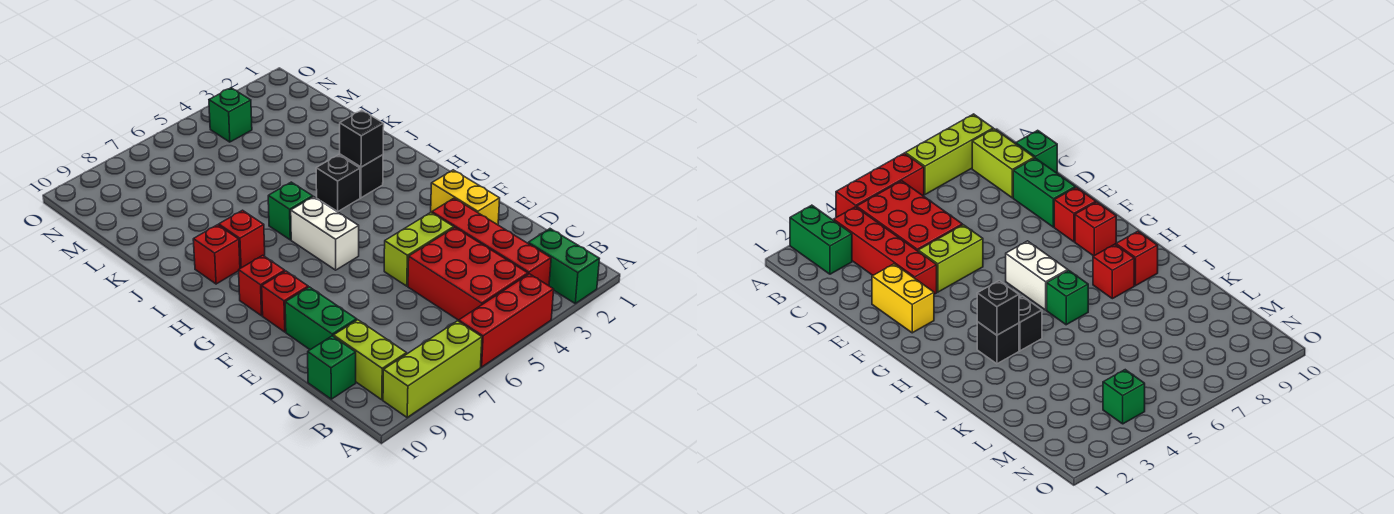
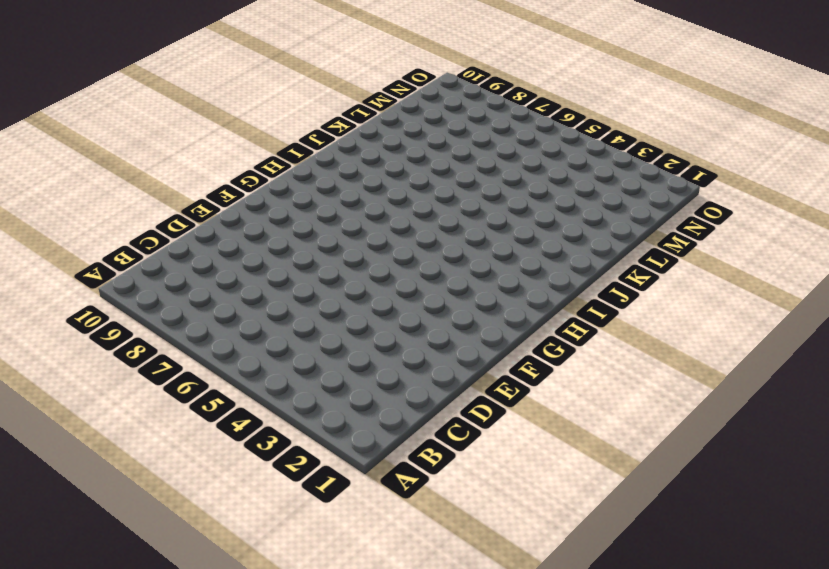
none -> green brick A2:B2 level 1
none -> red brick A4:A6 level 1
none -> lime brick A7:A9 level 1

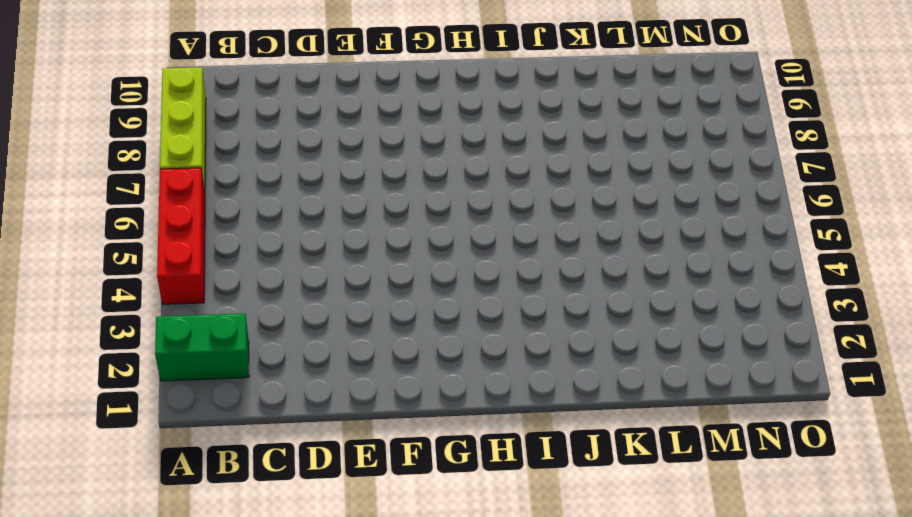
none -> red brick B3:E3 level 1
none -> red brick B4:D5 level 1
none -> lime brick B9:C9 level 1

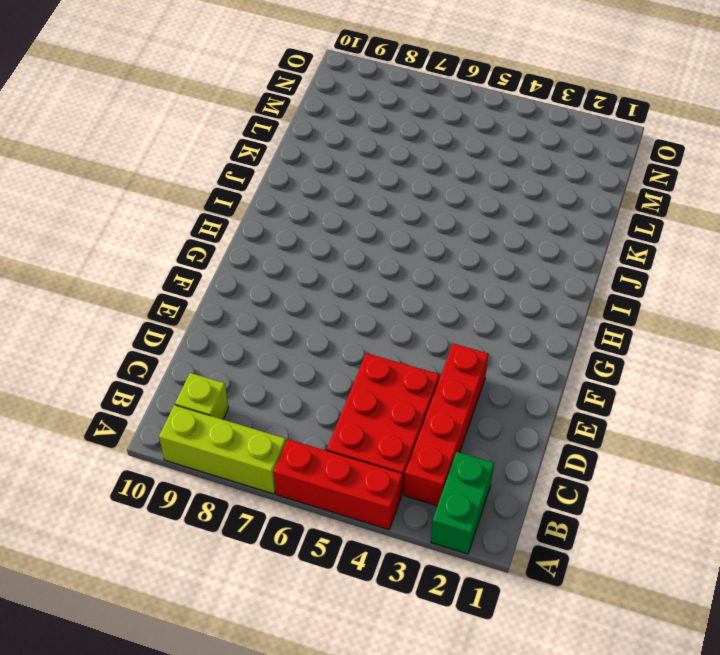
lime brick B9 level 1 -> lime brick B9:C9 level 1
none -> green brick C10 level 1
none -> green brick D9:E9 level 1
none -> yellow brick E2:F2 level 1

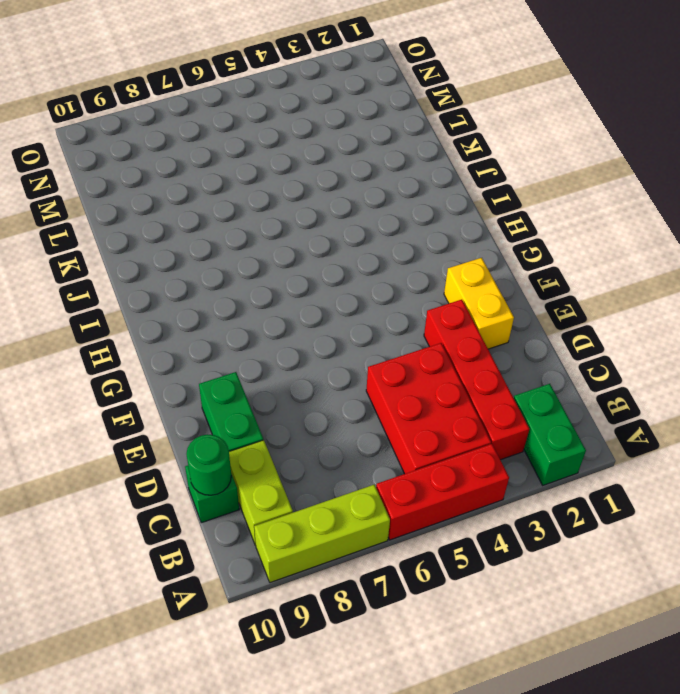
green round brick C10 level 2 -> none
none -> lime brick E4:E5 level 1
none -> red brick F9 level 1
none -> white brick G6:H6 level 1

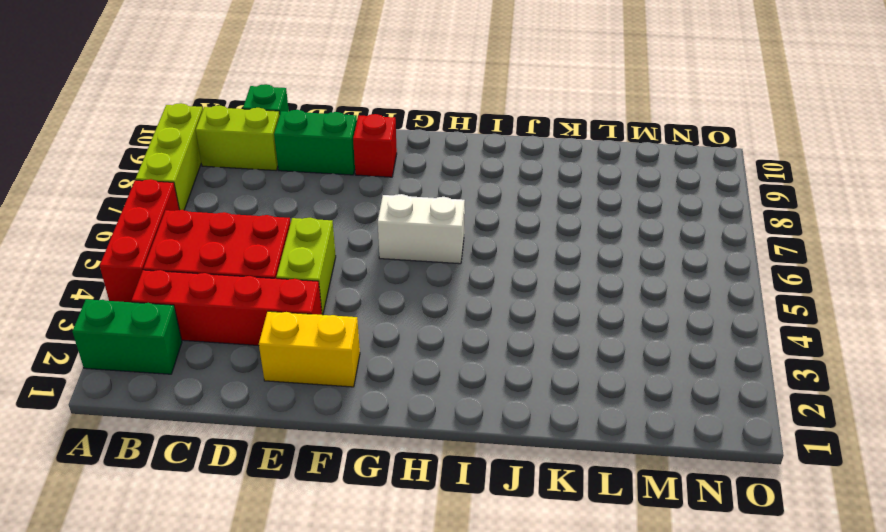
none -> red brick G9 level 1
none -> black brick I3 level 1
none -> black brick I4 level 1

